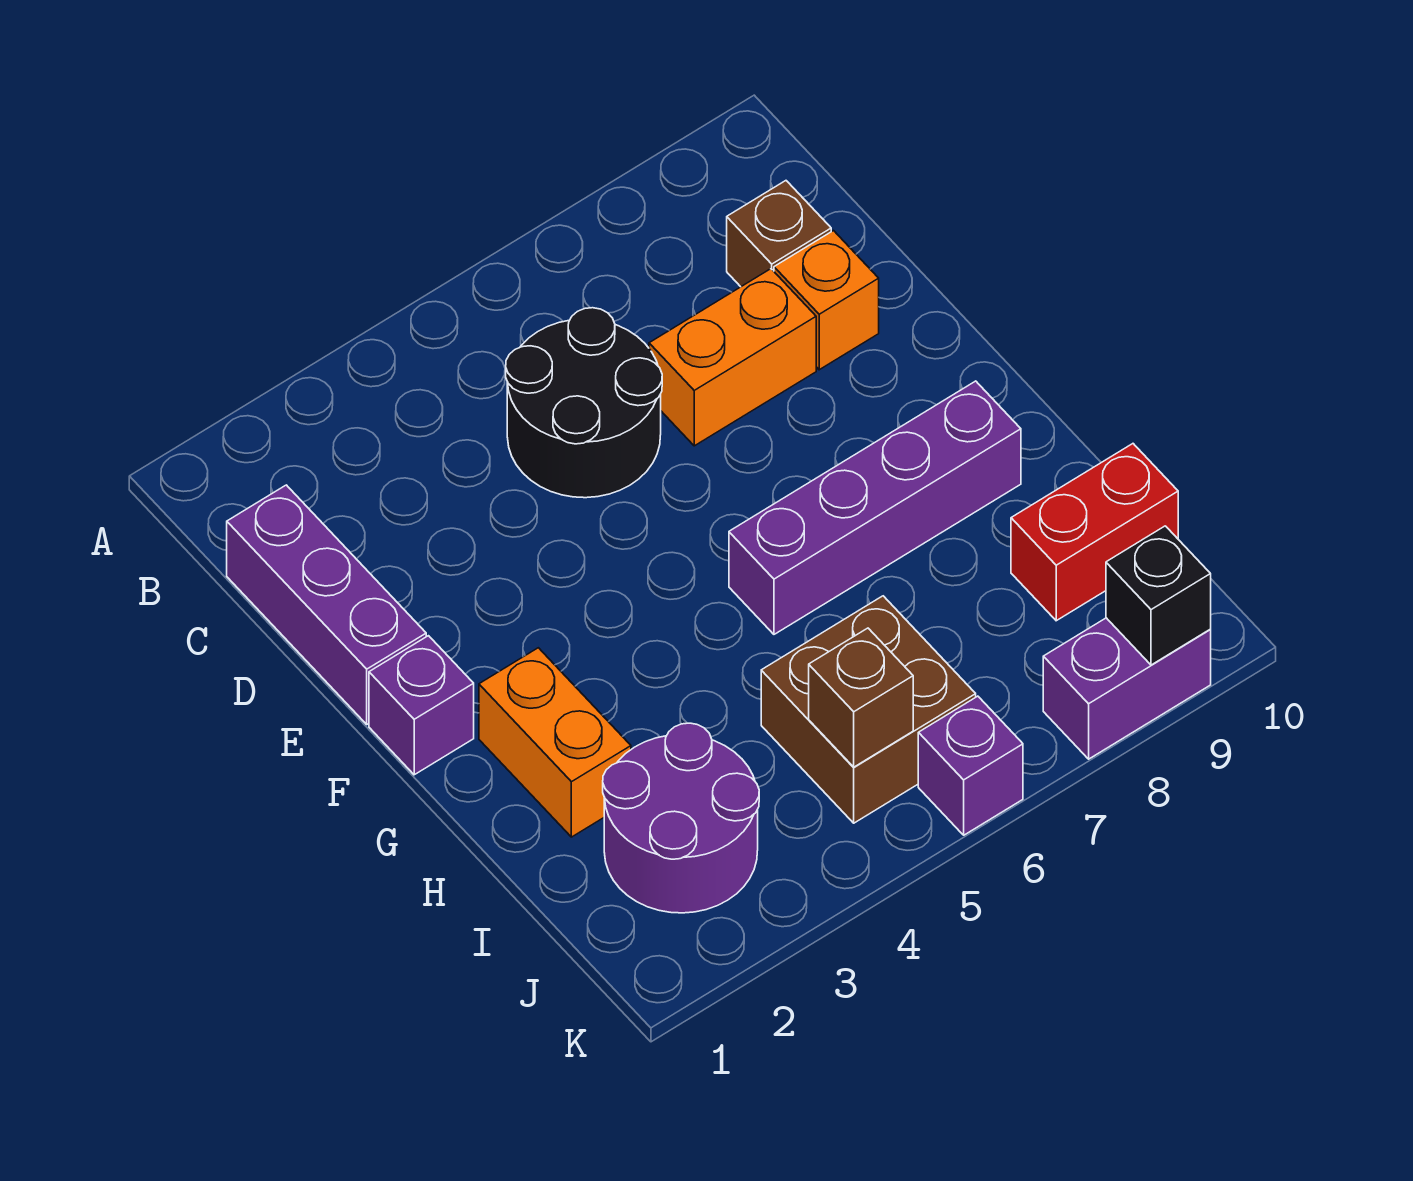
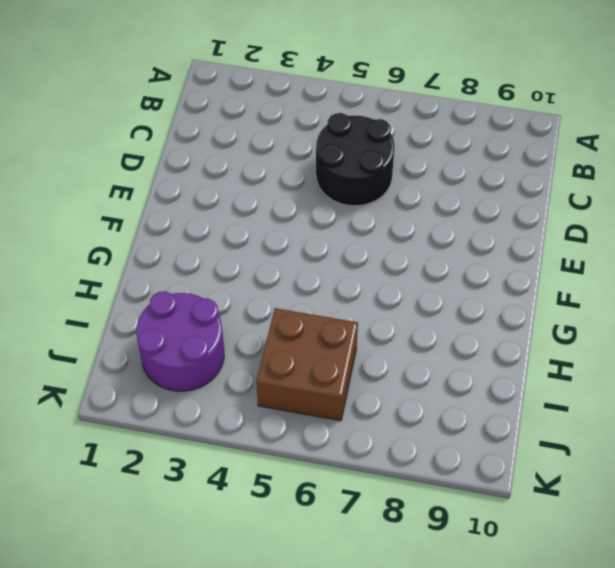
none -> purple brick C1:E1 level 1
none -> brown brick C9 level 1
none -> orange brick D7:D8 level 1

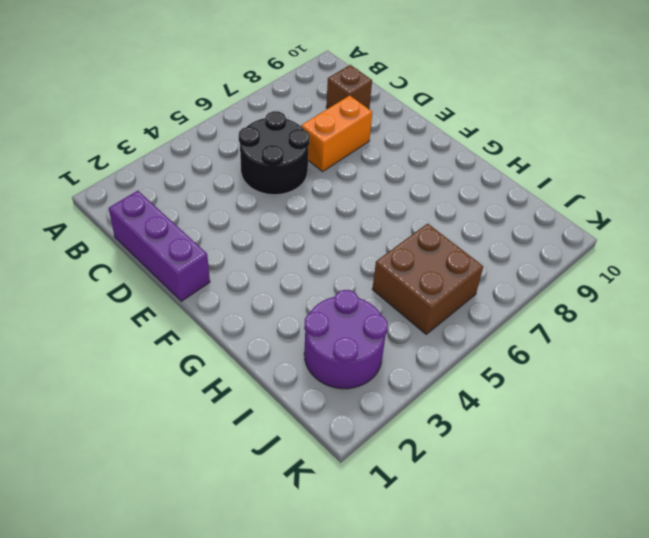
none -> orange brick D9 level 1
none -> purple brick F1 level 1
none -> orange brick G2:H2 level 1

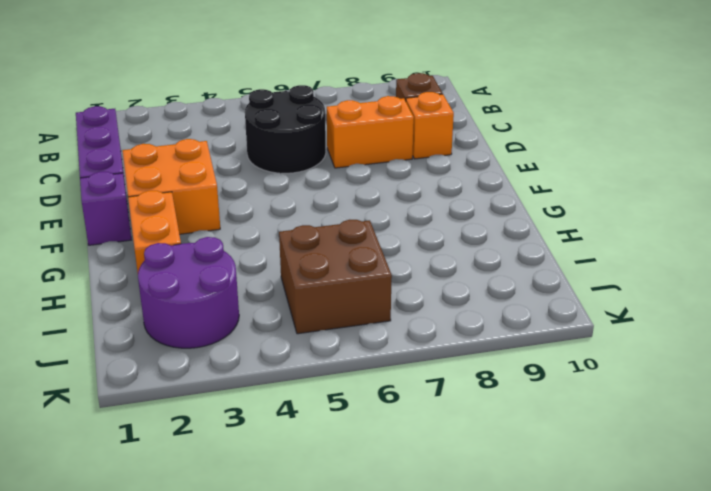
orange brick E2:F3 level 1 -> none
none -> purple brick G6:G9 level 1
none -> red brick I9:I10 level 1
none -> purple brick K6 level 1

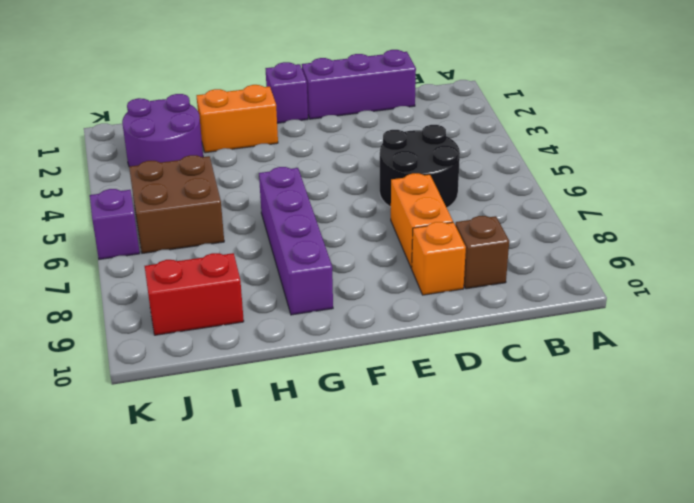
red brick I9:J9 level 1 -> red brick I9:I10 level 1
none -> purple brick K8:K9 level 1
none -> brown brick J5 level 2
none -> black brick K9 level 2

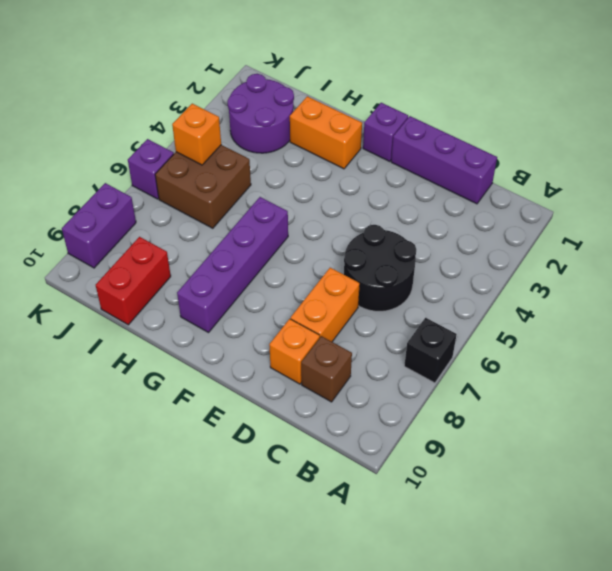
black brick A7 level 1 -> black brick K9 level 2
orange brick J5 level 2 -> brown brick J5 level 2

